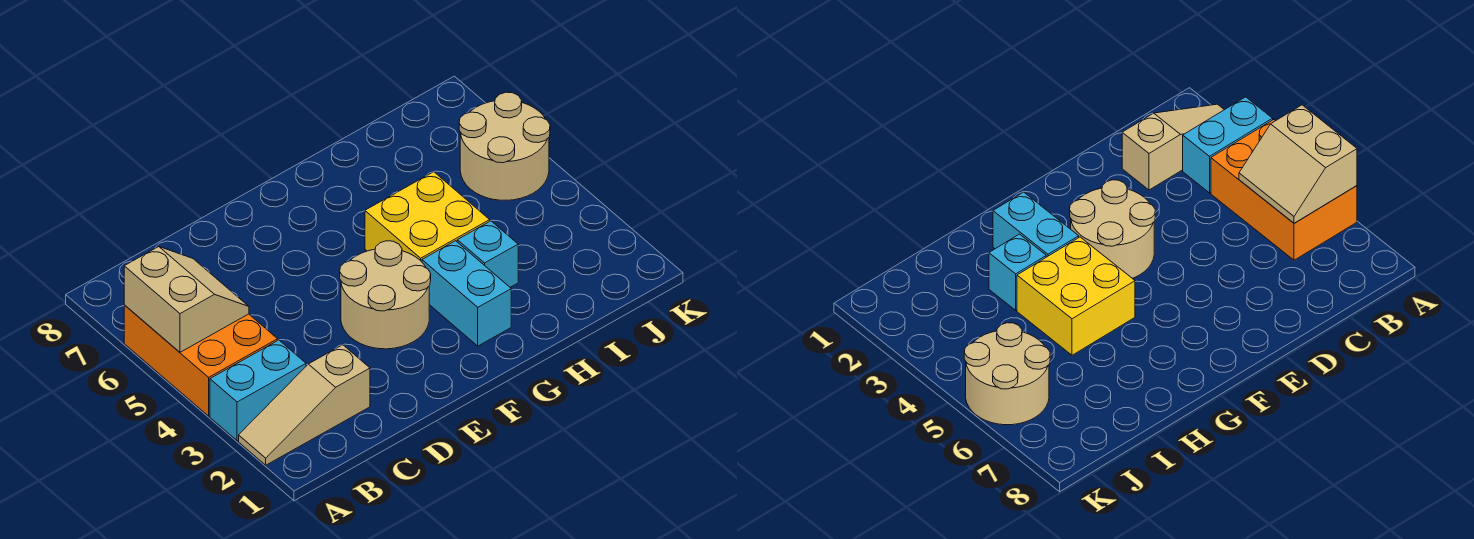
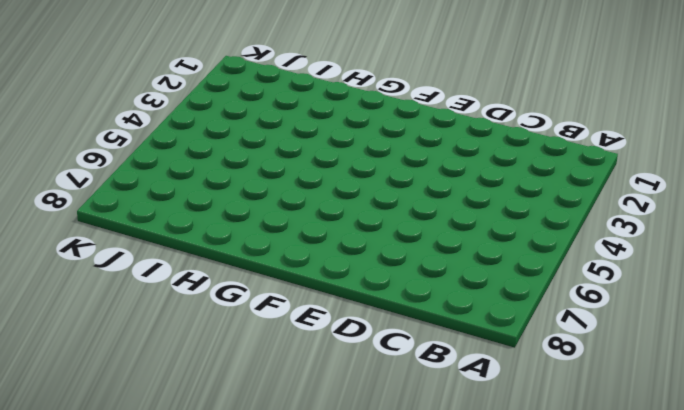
none -> tan slope A2:C2 level 1 top C
none -> cyan brick A3:B3 level 1

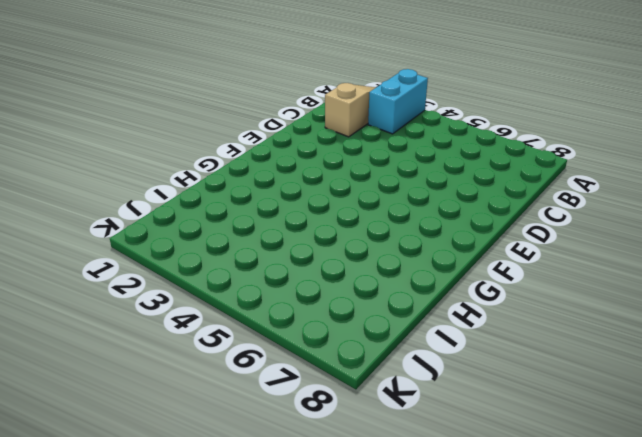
none -> orange brick A4:B6 level 1
none -> tan round brick E3:F4 level 1

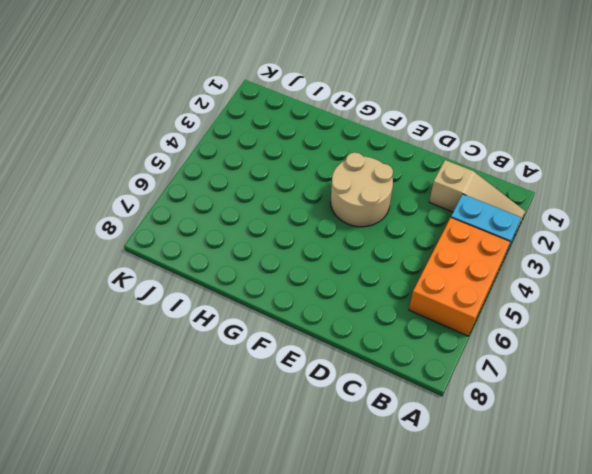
none -> cyan brick G2:G3 level 1
none -> yellow brick G4:H5 level 1

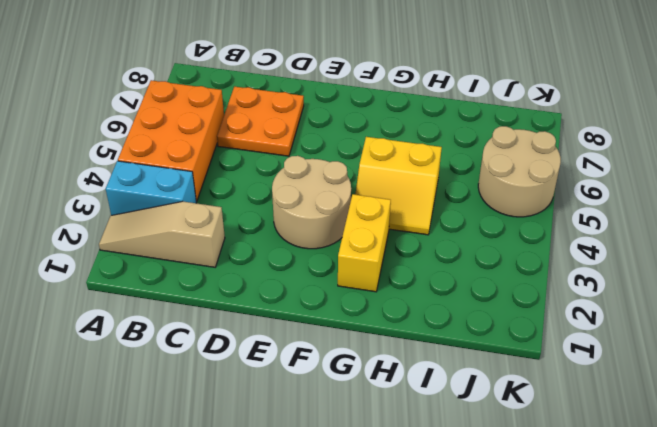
orange plate C6:D7 level 1 -> none
yellow brick G2:G3 level 1 -> cyan brick G2:G3 level 1
yellow slope G4:H5 level 1 top 5 -> yellow brick G4:H5 level 1
none -> cyan brick H3 level 1
none -> tan slope A5:B6 level 2 top A

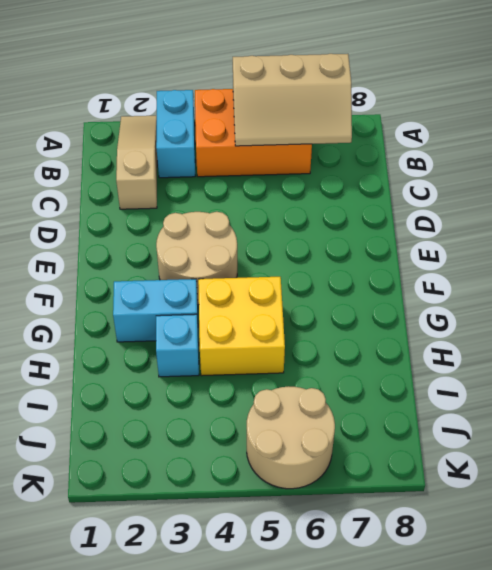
tan slope A5:B7 level 2 top A -> tan slope A5:B6 level 2 top A

